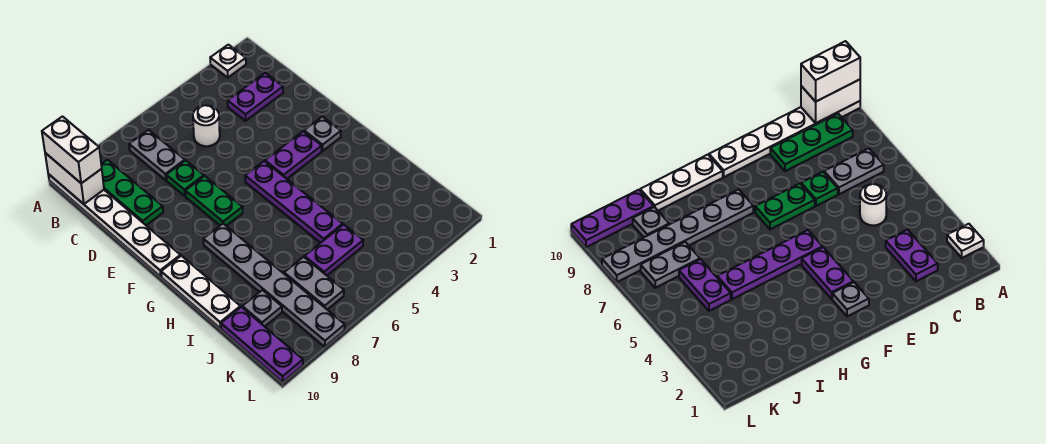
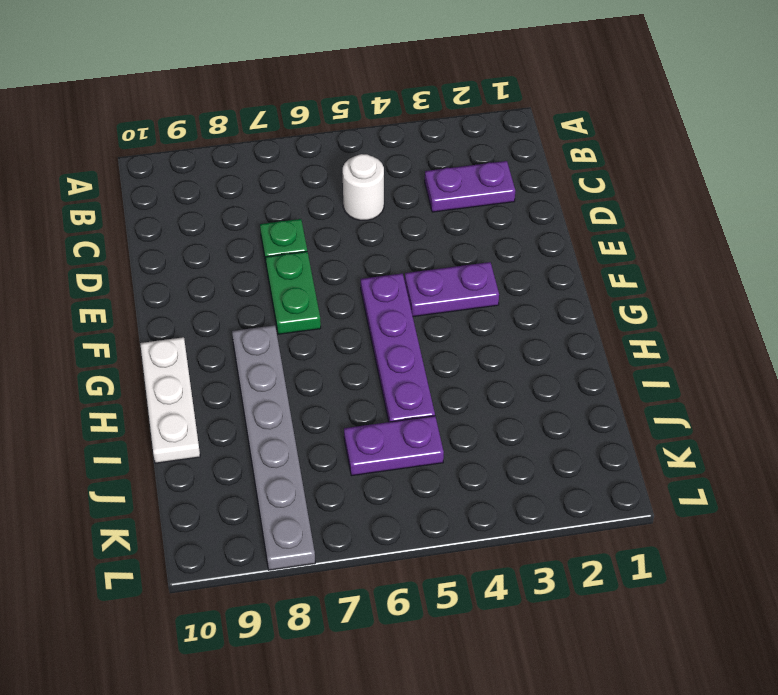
none -> white plate A2 level 1
none -> white plate A10:F10 level 1
none -> grey plate B7:C7 level 1

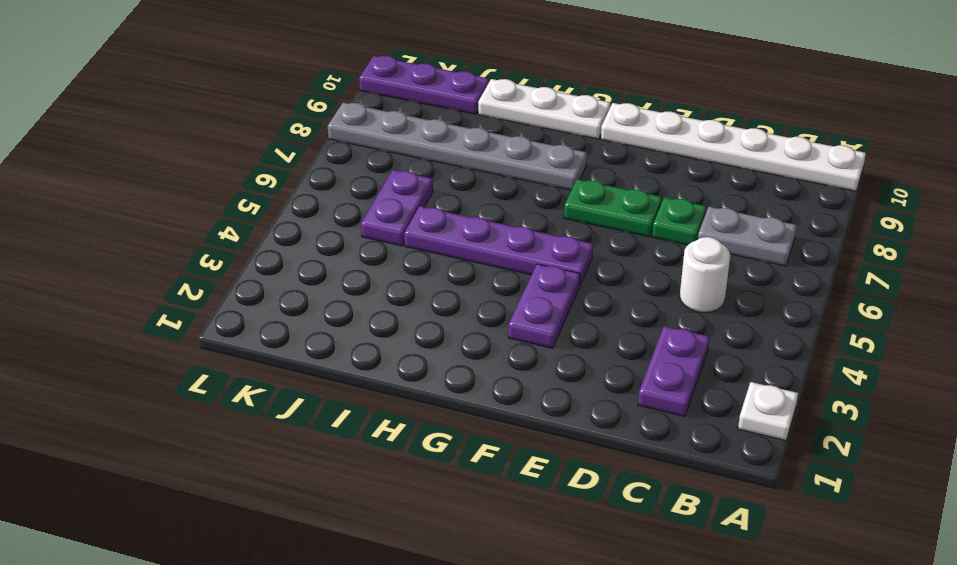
none -> green plate B9:D9 level 1
none -> grey plate F2 level 1
none -> grey plate J7:K7 level 1

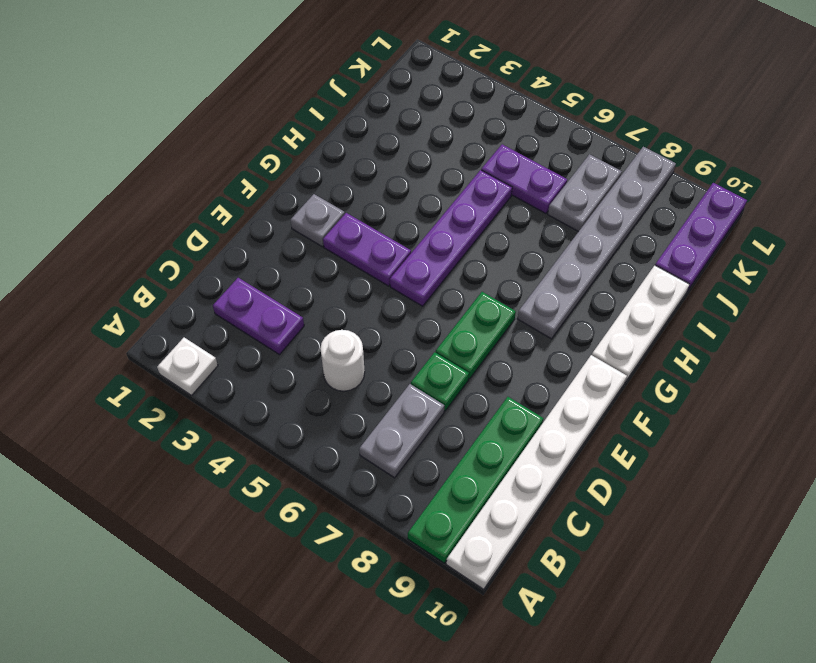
green plate A9:D9 level 1 -> green plate B9:D9 level 1
none -> grey plate J9 level 1
none -> white brick A10:B10 level 2
none -> white brick A10:B10 level 3

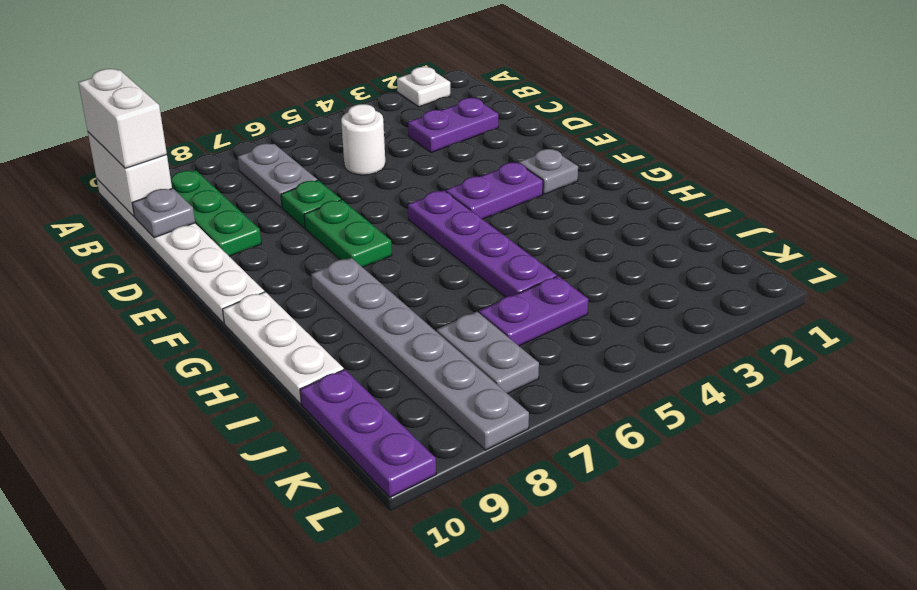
grey plate C10 level 2 -> grey plate J9 level 1

